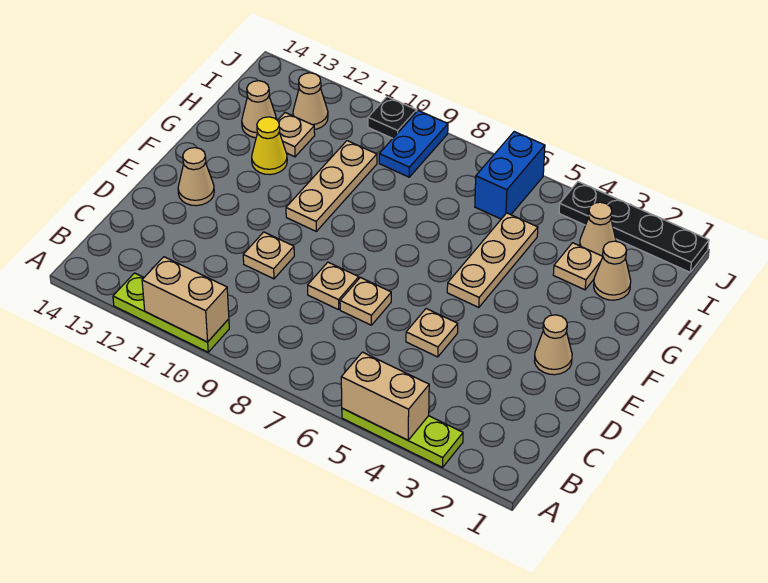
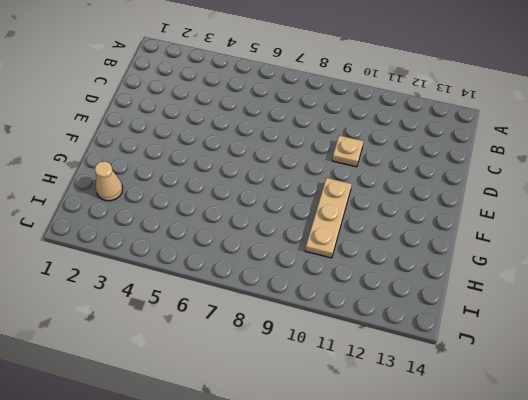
none -> lime plate A3:A5 level 1
none -> lime plate A10:A12 level 1
none -> tan plate D5 level 1

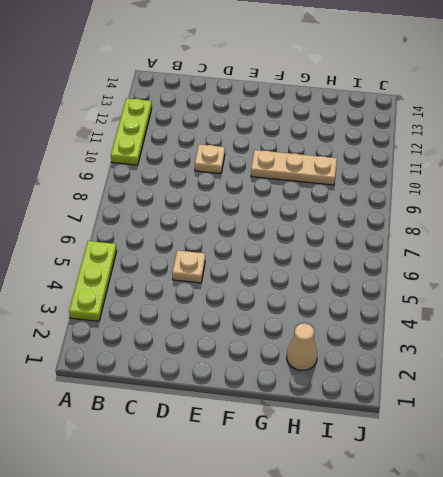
none -> tan plate D7 level 1
none -> tan plate D8 level 1
none -> tan cone E2 level 1

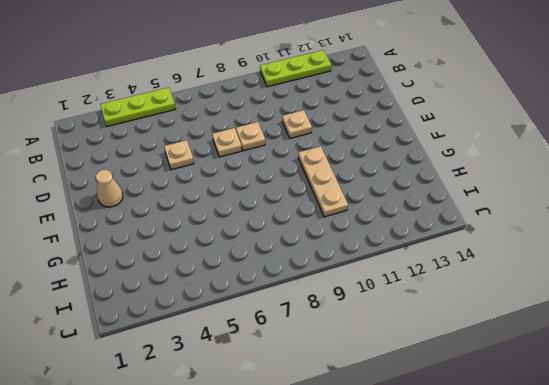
none -> tan cone E13 level 1
none -> tan plate F5:H5 level 1
none -> yellow cone G12 level 1

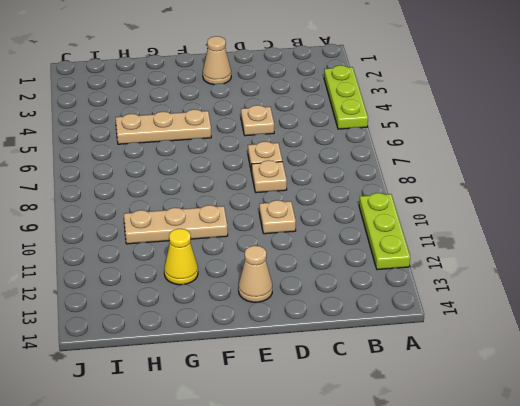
none -> tan cone H2 level 1
none -> tan plate H3 level 1
none -> tan plate H12 level 1

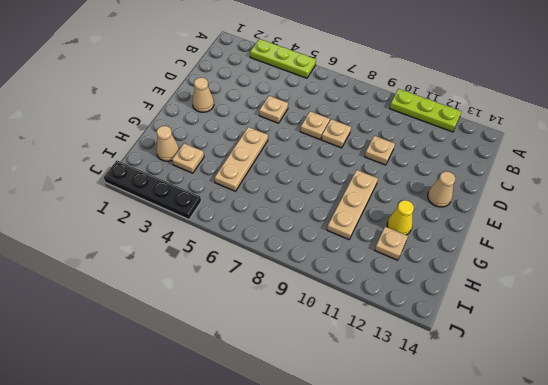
none -> tan cone H13 level 1
none -> tan cone I3 level 1
none -> blue brick I6:J6 level 1

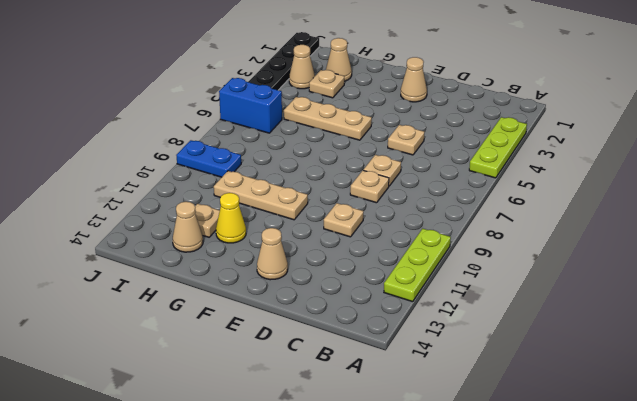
none -> tan cone I12 level 1
none -> black plate J10 level 1
none -> tan brick A4:A5 level 2

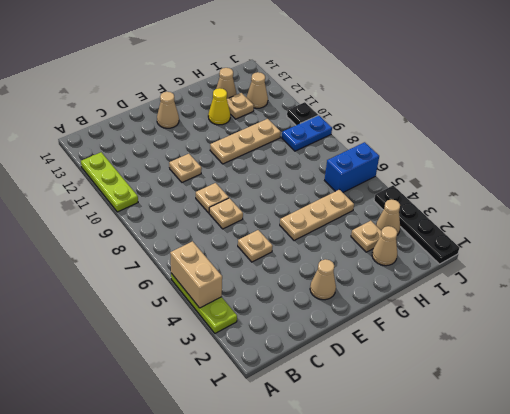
none -> tan brick A10:A11 level 2

